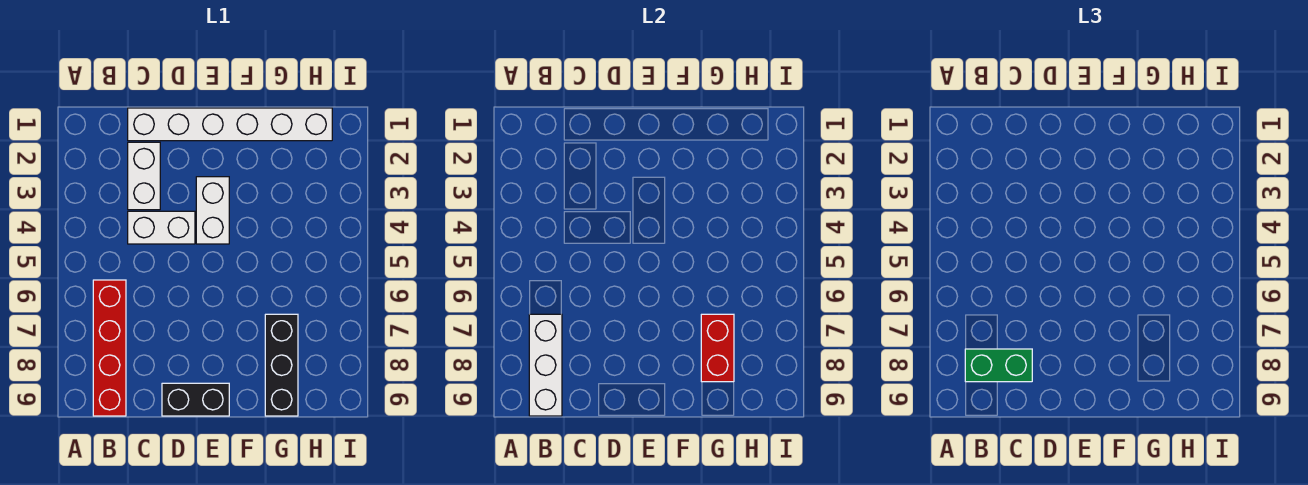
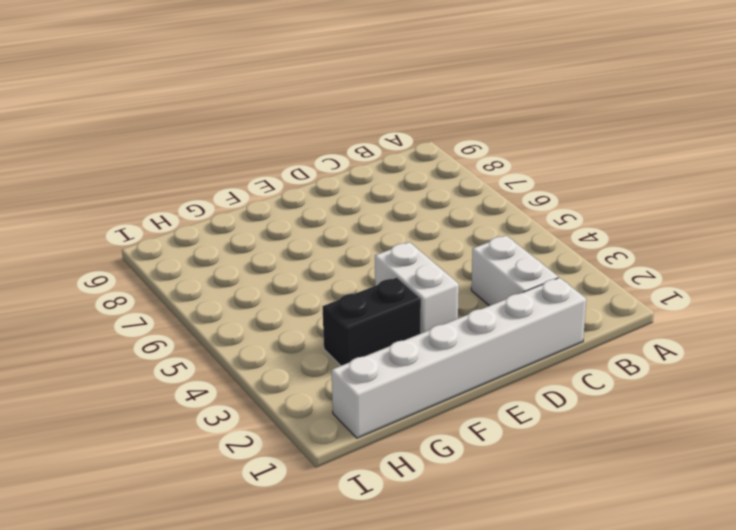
black brick F3:G3 level 1 -> black brick D9:E9 level 1
none -> red brick B6:B9 level 1
none -> white brick C4:D4 level 1

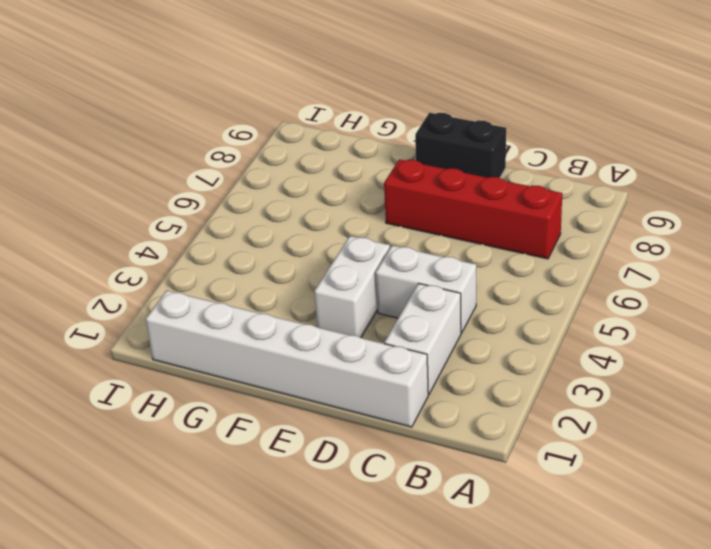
red brick B7:E7 level 1 -> red brick B6:B9 level 1
none -> black brick G7:G9 level 1
none -> white brick B7:B9 level 2

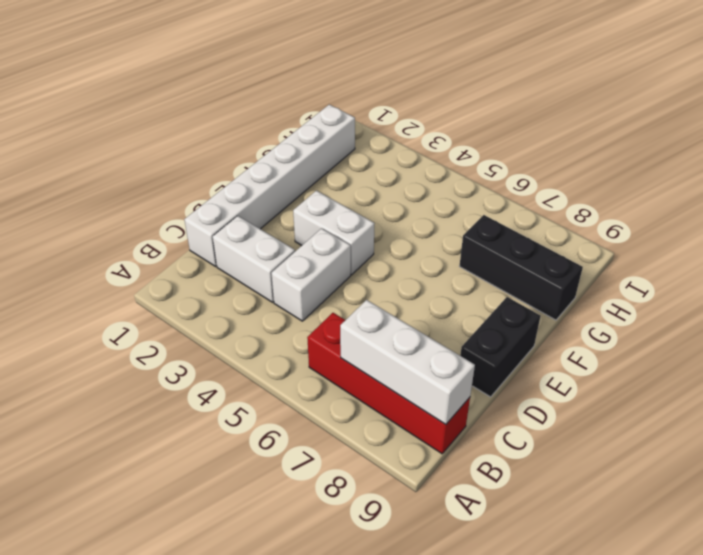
none -> red brick G7:G8 level 2
none -> green brick B8:C8 level 3

